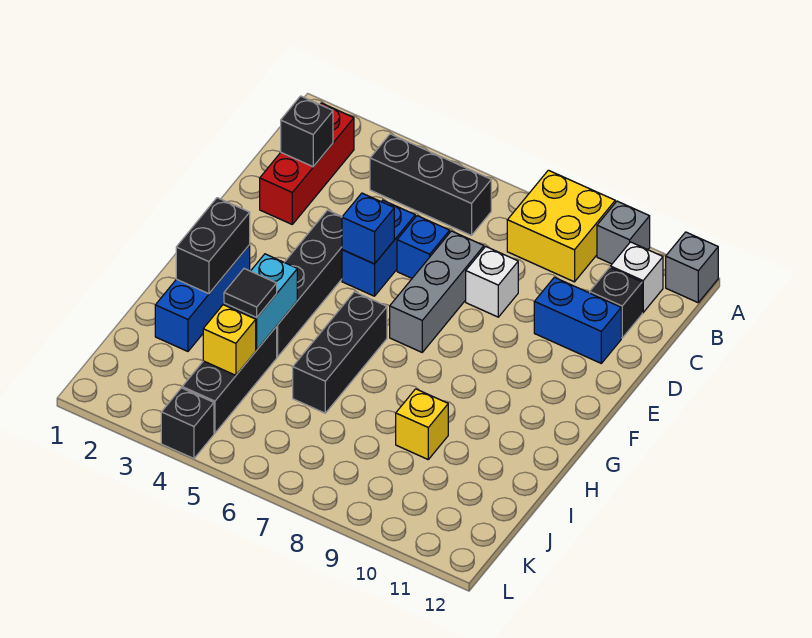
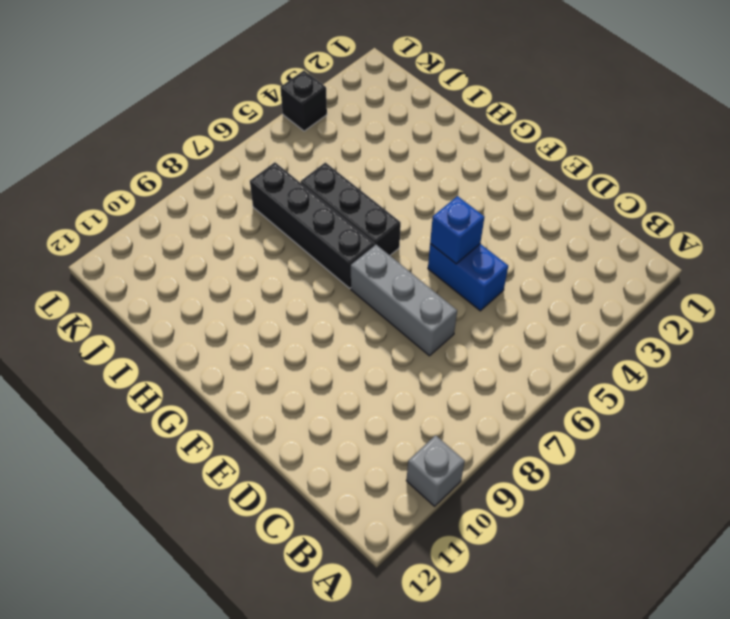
black brick G7:J7 level 1 -> black brick E4:H4 level 1
none -> yellow brick A8:B9 level 1
none -> grey brick A12 level 1
none -> red brick B2:D2 level 1

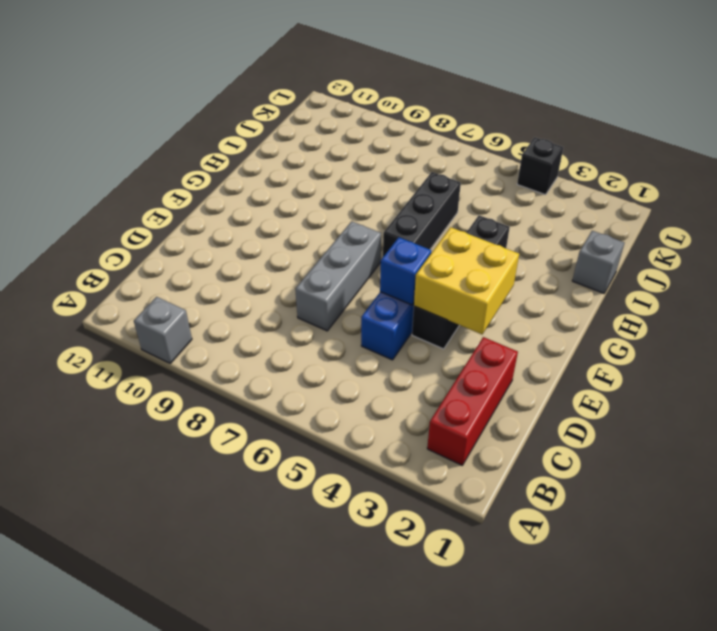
yellow brick E3:F4 level 2 -> yellow brick A8:B9 level 1
grey brick I1 level 1 -> grey brick A12 level 1
none -> black brick B4:B6 level 1
none -> white brick B11 level 1
none -> black brick C11 level 1

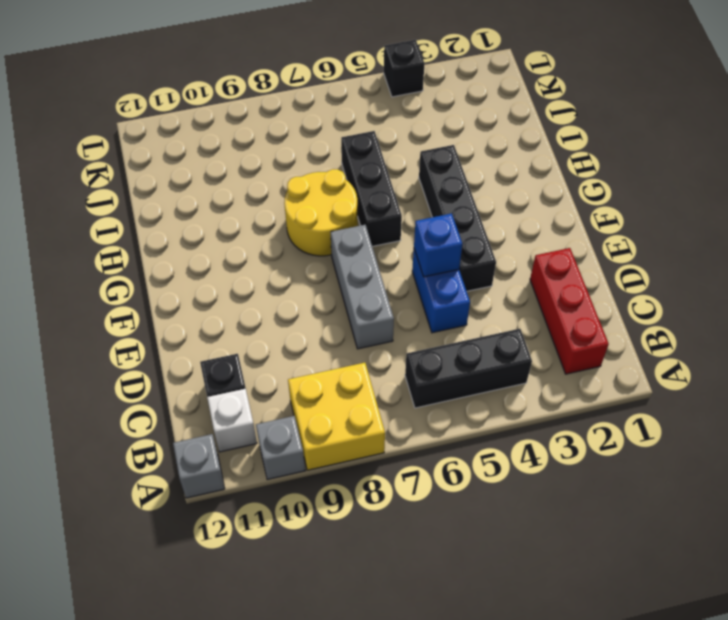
yellow round brick G7:H8 level 1 -> none
none -> blue brick D6 level 1
none -> white brick D8 level 1
none -> blue brick D10:D11 level 1

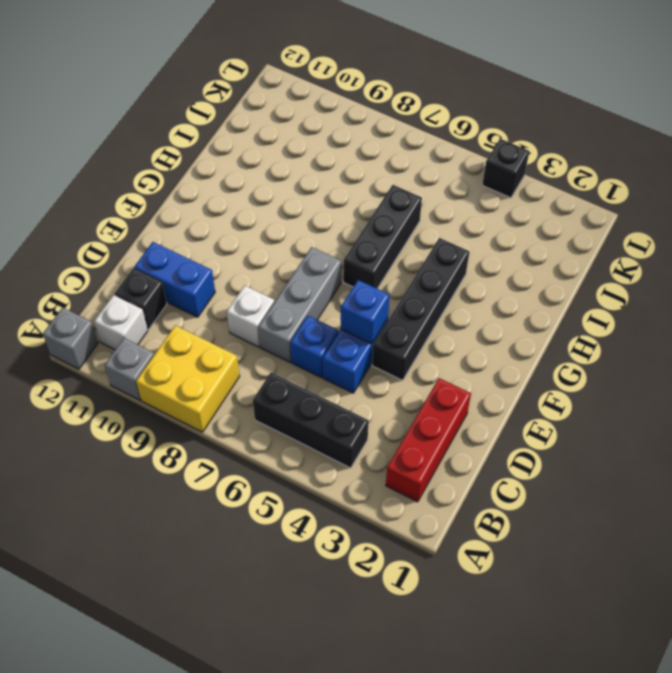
none -> blue brick G2:I2 level 1
none -> black brick I4:K4 level 1
none -> yellow brick I9 level 1

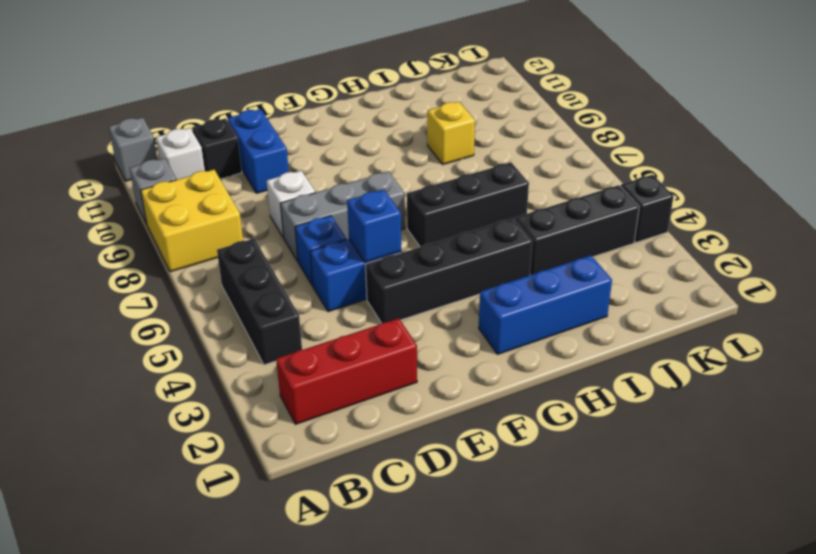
none -> black brick C2 level 2
none -> black brick G2:H2 level 2
none -> cyan brick H4:I4 level 2

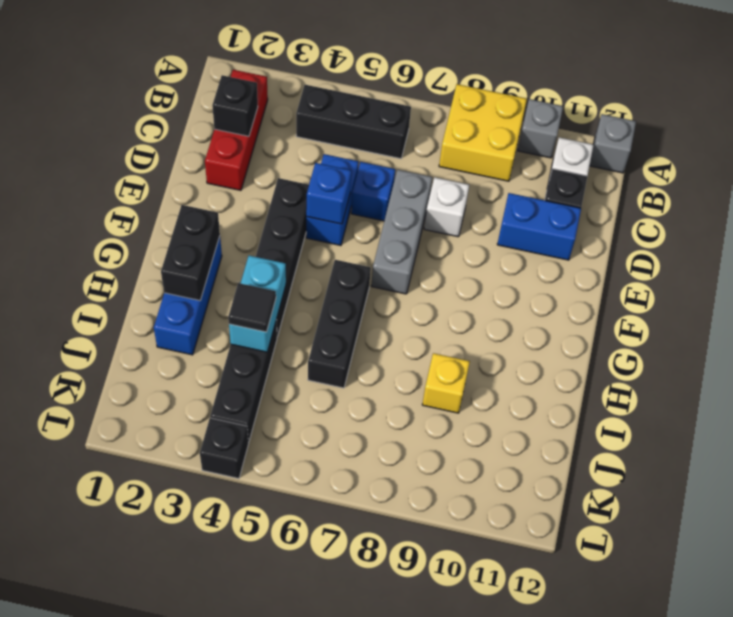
none -> yellow brick J4 level 2

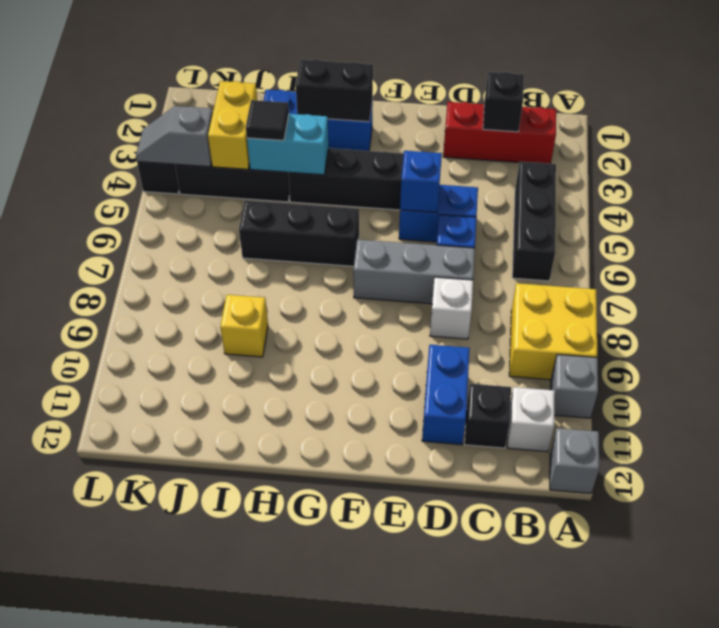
yellow brick J3:J4 level 2 -> yellow brick J4 level 2
grey slope K4:L4 level 2 top K -> none

